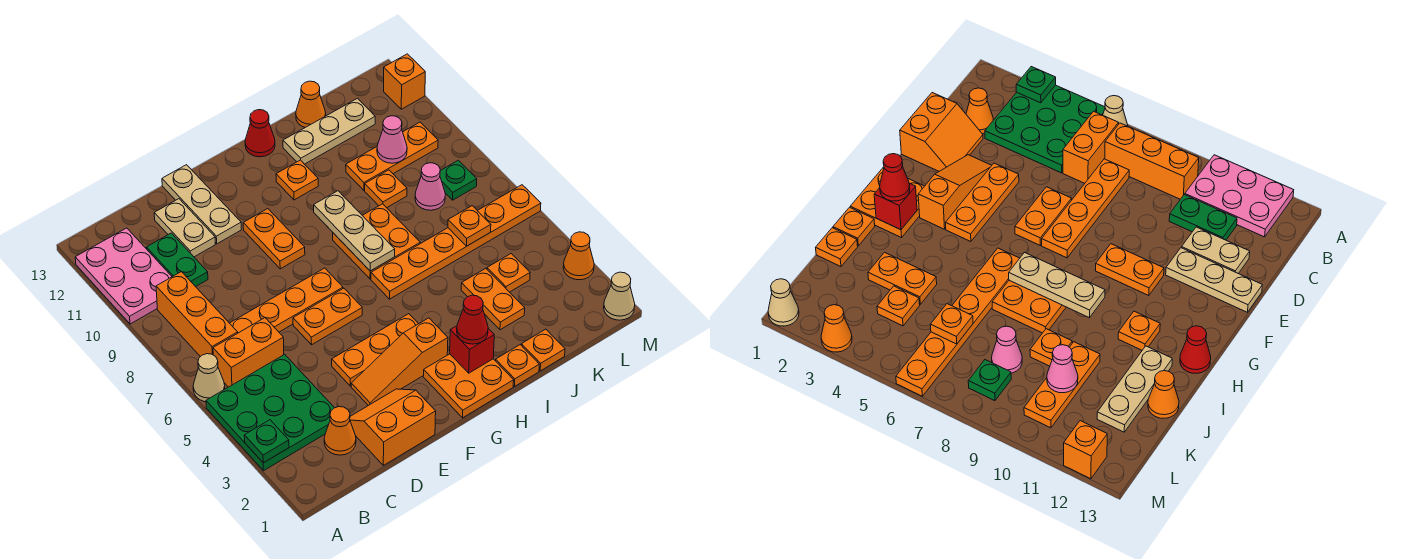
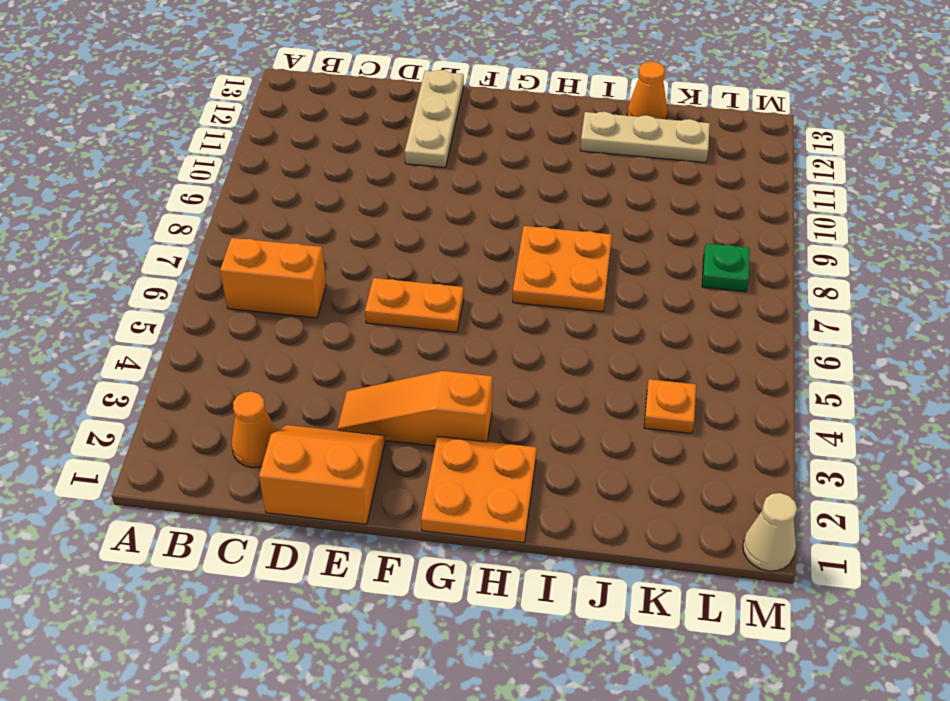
none -> green plate A3:C5 level 1
none -> tan cone A6 level 1
none -> pink plate A10:B12 level 1
none -> orange brick B7:B9 level 1

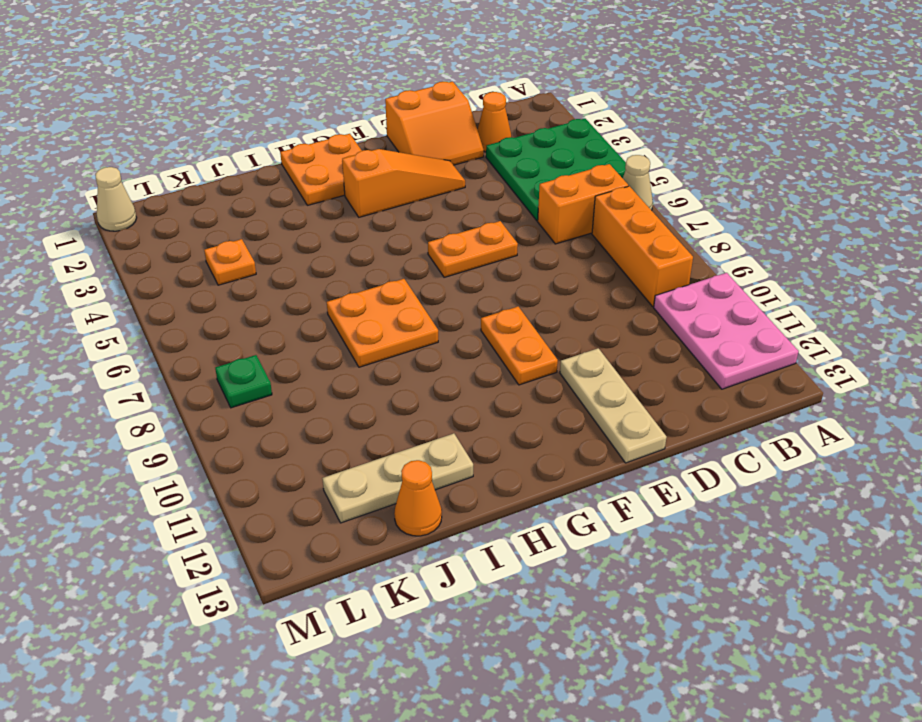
none -> orange plate C7:F7 level 1
none -> green plate C10:C11 level 1
none -> tan plate D11:D12 level 1
none -> orange plate E4:G4 level 1

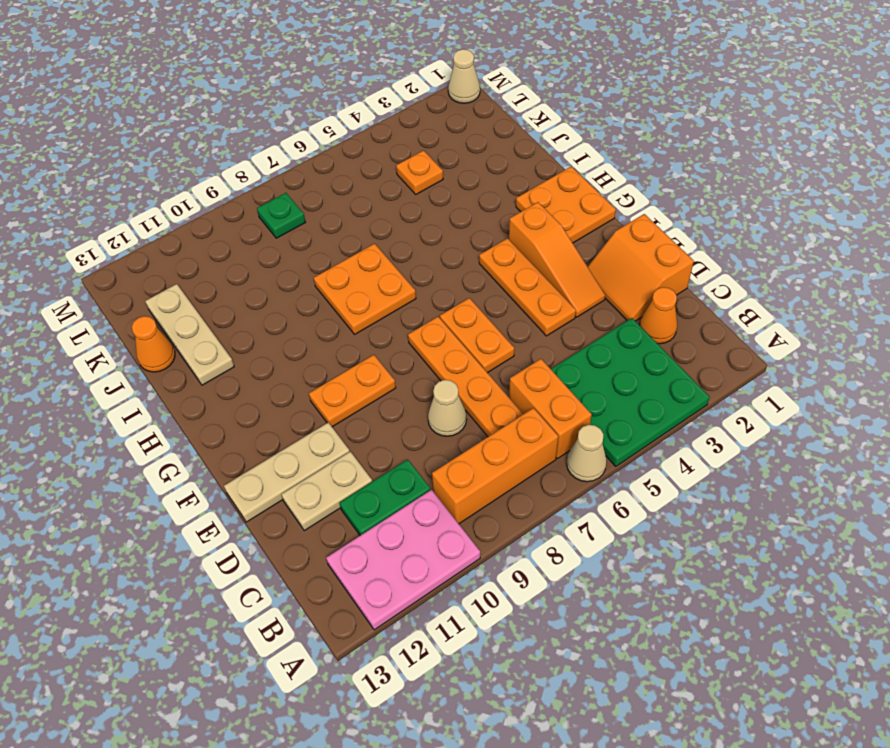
tan cone D8 level 1 -> none
none -> orange plate H6:M6 level 1
none -> orange plate H11 level 1
none -> red cone H13 level 1
none -> orange plate I1 level 1

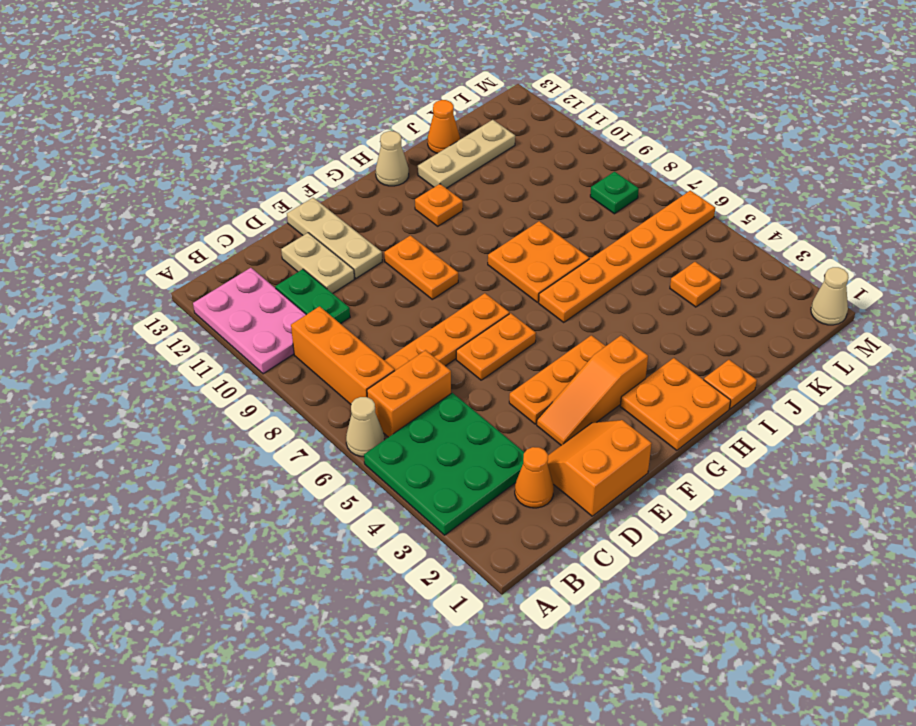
tan cone H13 level 1 -> red cone H13 level 1
none -> orange plate J1 level 1
none -> orange plate J3:J4 level 1
none -> orange plate J9 level 1
none -> orange plate J10:L10 level 1

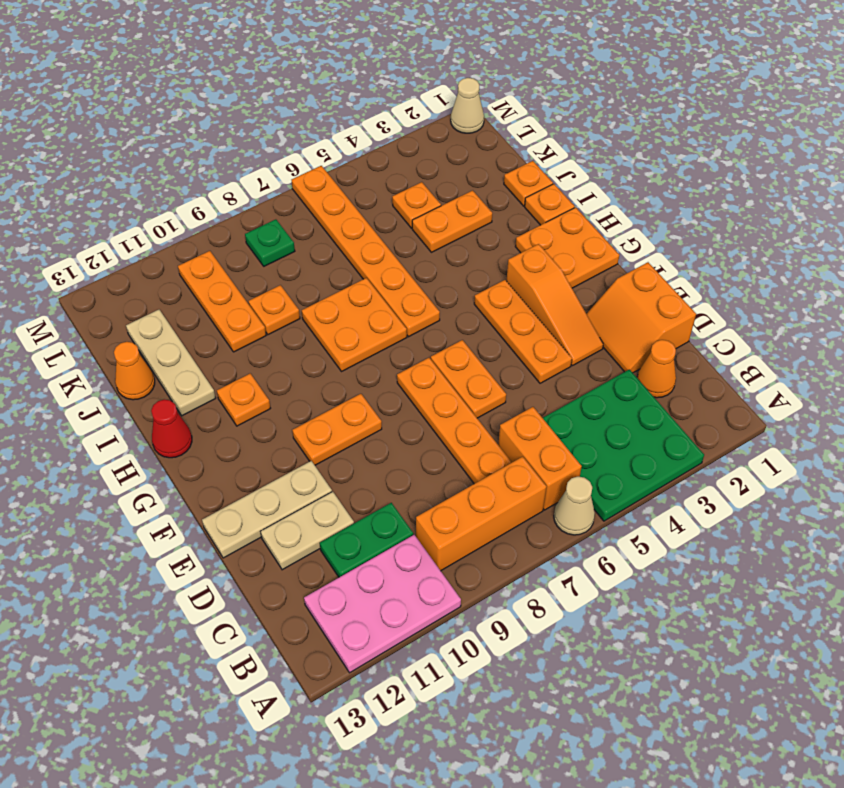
none -> pink cone K8 level 1
none -> orange cone M3 level 1
none -> orange brick M12 level 1
none -> green plate A3 level 2

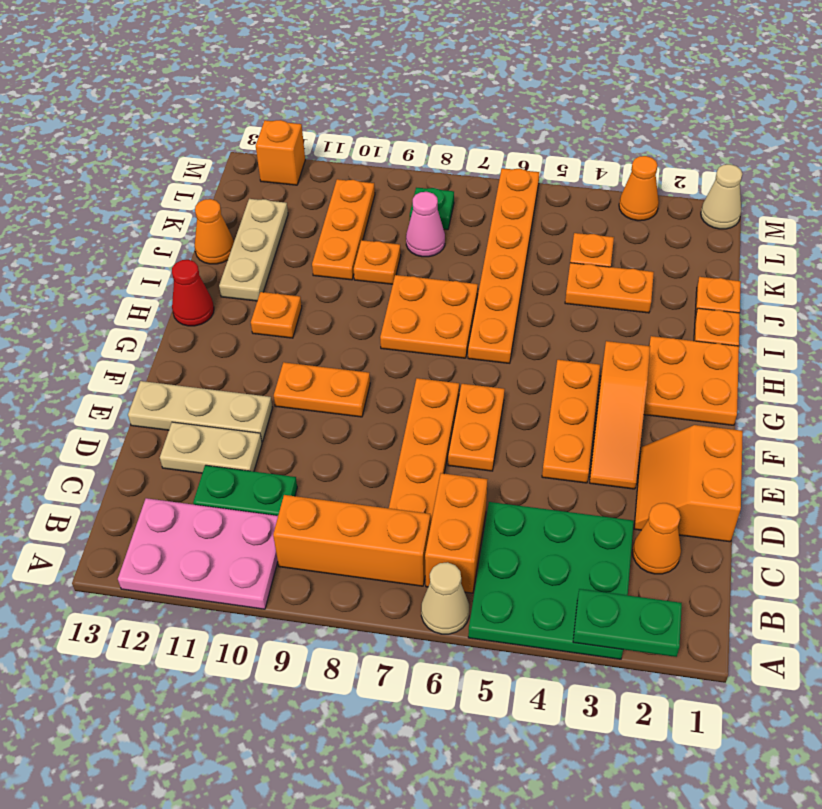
green plate A2:A3 level 2 -> green plate A3 level 2
none -> red brick H2 level 2
none -> tan plate H7:H9 level 2
none -> orange plate K6 level 2
none -> pink cone K10 level 2

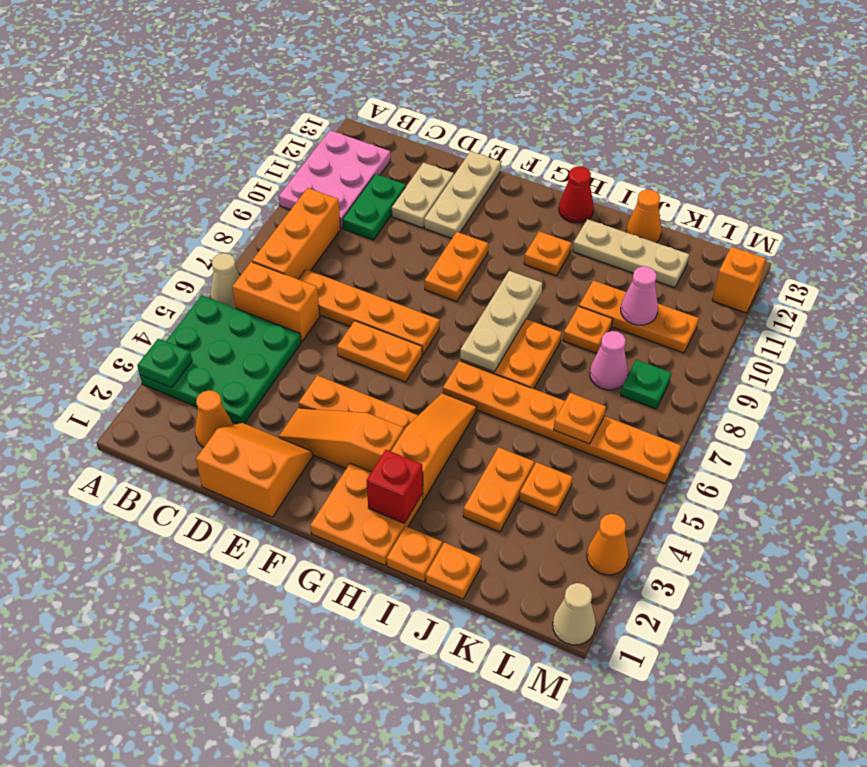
orange slope H3:H5 level 1 top 3 -> none
none -> red cone H2 level 3

